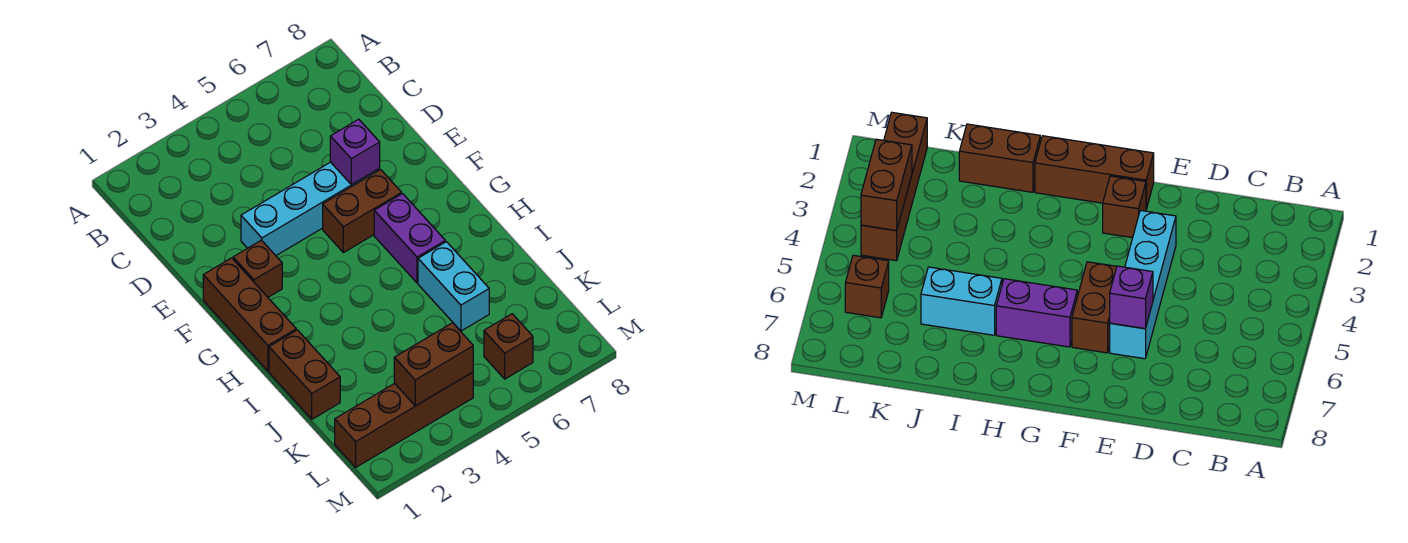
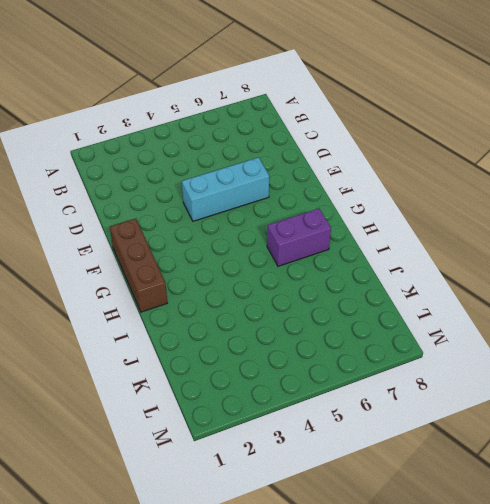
cyan brick E4:E6 level 1 -> cyan brick E3:E6 level 1
purple brick H6:H7 level 1 -> purple brick G6:H6 level 1
none -> brown brick F2 level 1
none -> brown brick F5:F6 level 1

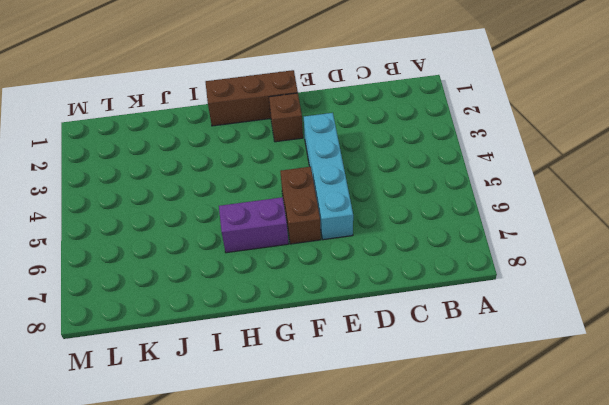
none -> brown brick I1:J1 level 1
none -> cyan brick I6:J6 level 1

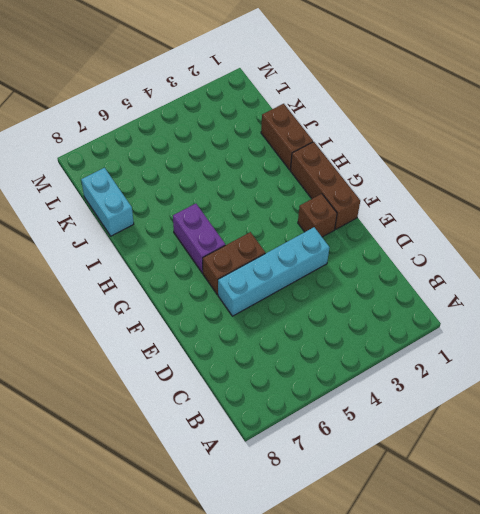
cyan brick J8:K8 level 1 -> cyan brick I6:J6 level 1
none -> brown brick L1:L4 level 1
none -> brown brick L6 level 1

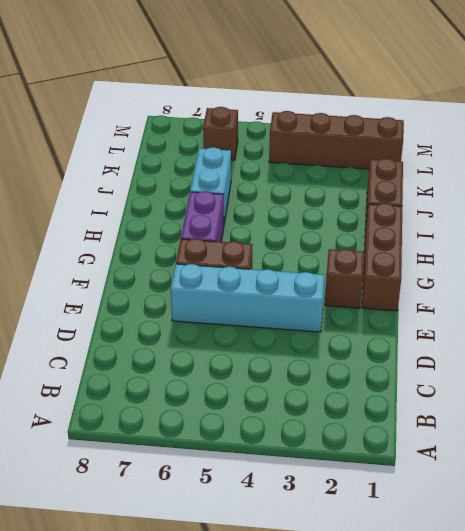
none -> purple brick E6 level 2
none -> brown brick L3:L4 level 2

